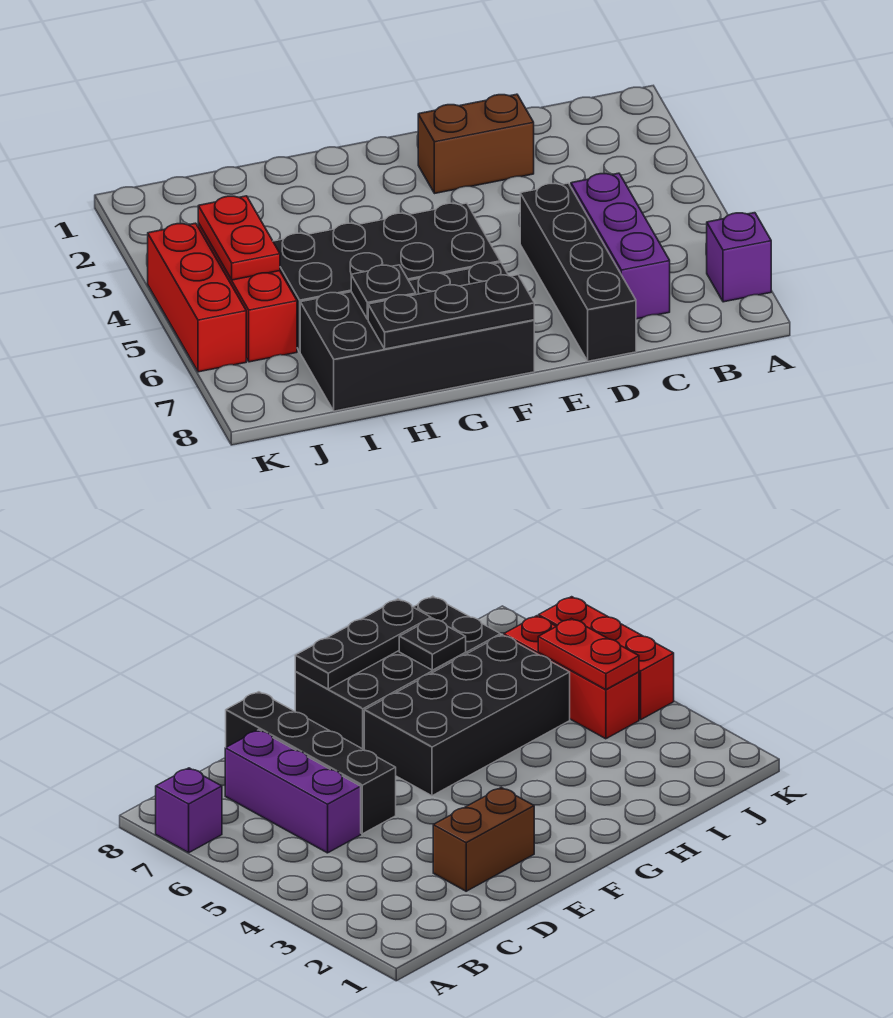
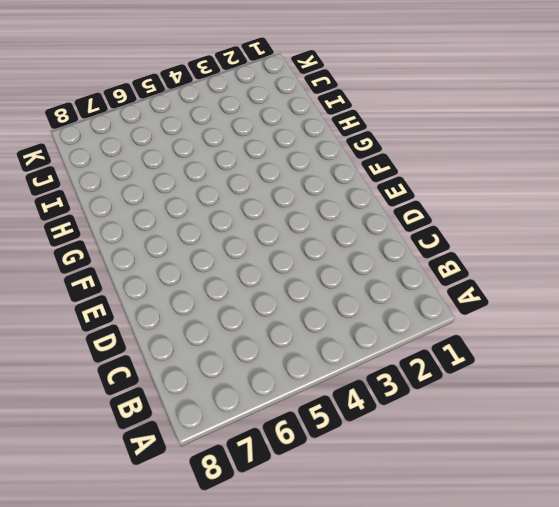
none -> purple brick A7 level 1
none -> purple brick C5:C7 level 1

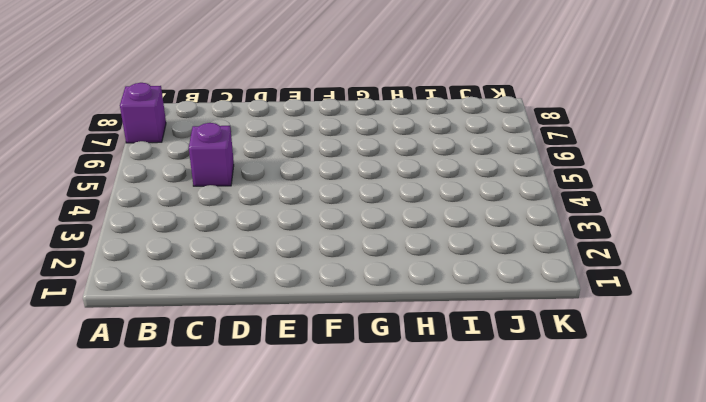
purple brick C5 level 1 -> purple brick C5:C7 level 1
none -> brown brick D2:E2 level 1
none -> black brick D5:D8 level 1

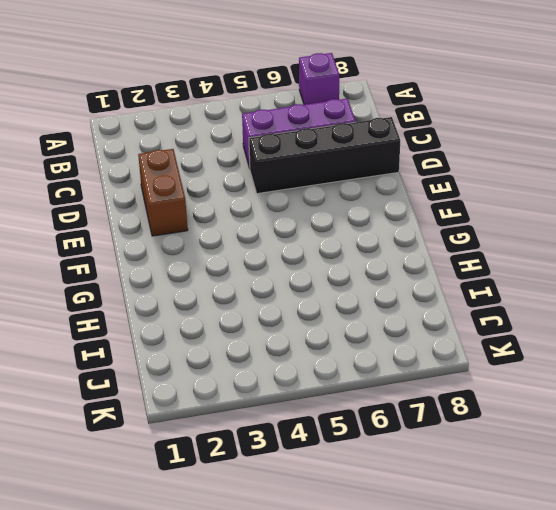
none -> black brick F5:I6 level 1
none -> black brick F7:I8 level 1

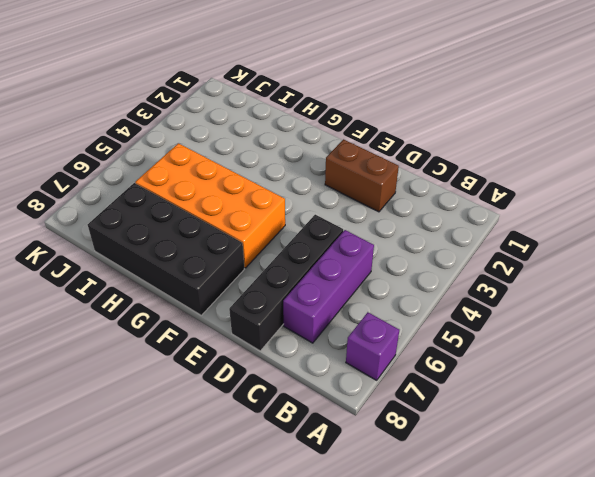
orange brick F5:I6 level 1 -> black brick F5:I6 level 1
none -> red brick J4:J6 level 1
none -> red brick K4:K6 level 1

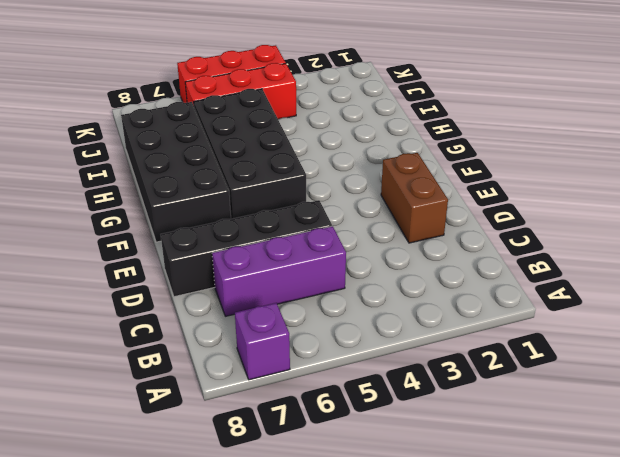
none -> black plate F8:H8 level 2
none -> black plate H7 level 2

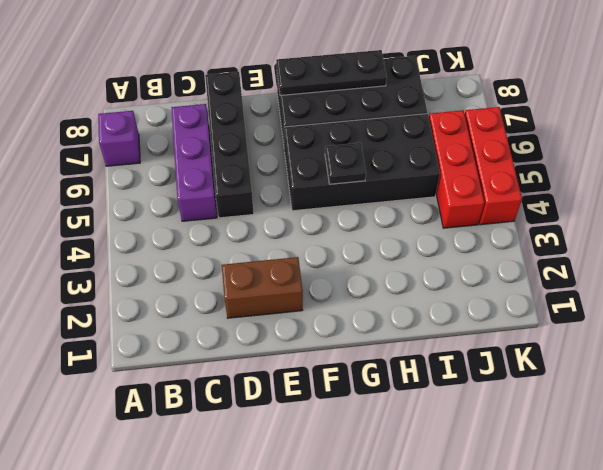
black plate G5 level 2 -> black plate H7 level 2
none -> red plate J4:J5 level 2

